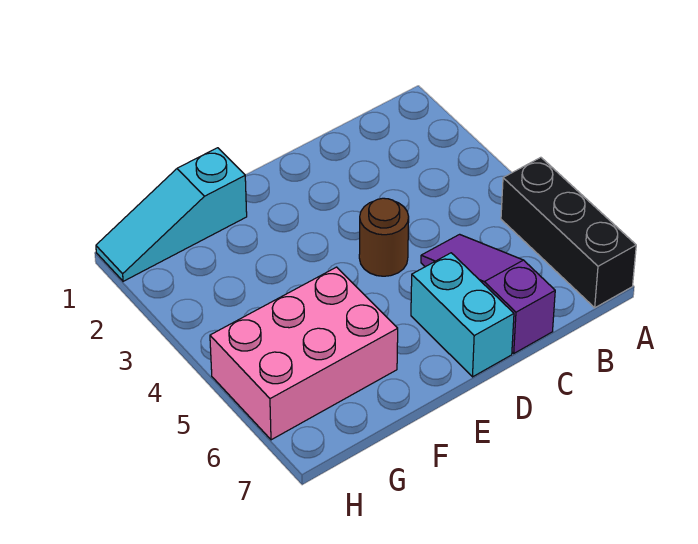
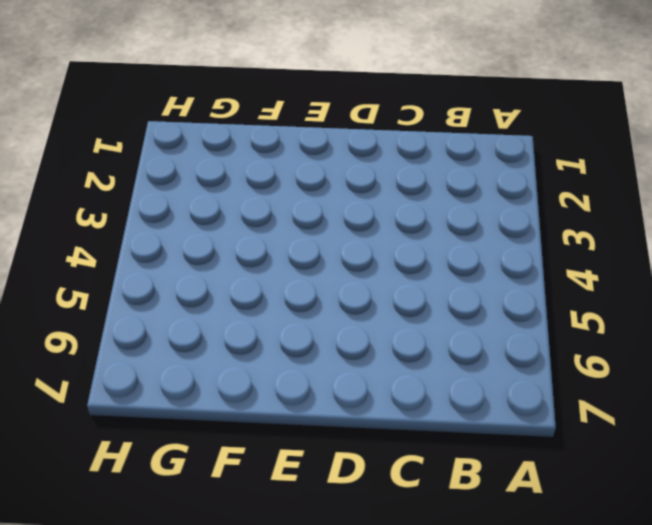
none -> black brick A5:A7 level 1
none -> purple slope C5:C7 level 1 top 7

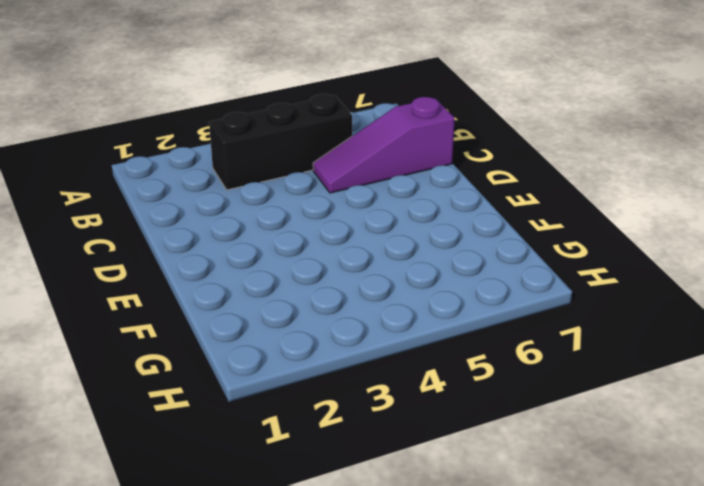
black brick B3:B5 level 1 -> black brick A5:A7 level 1
none -> brown round brick D4 level 1
none -> cyan brick D6:D7 level 1

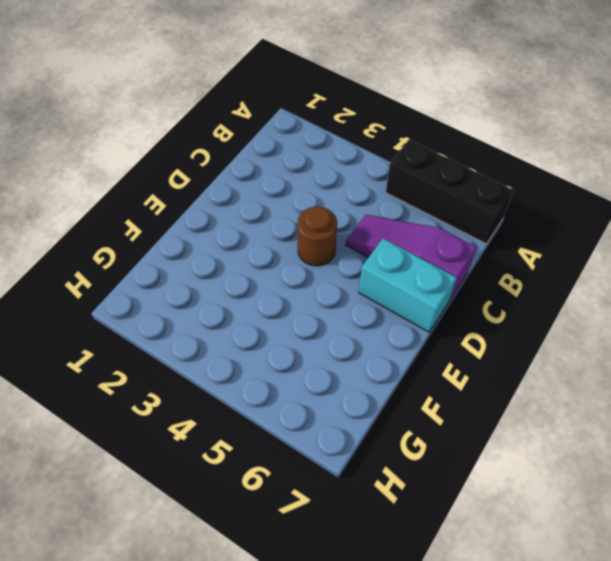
none -> cyan slope F1:H1 level 1 top F
none -> pink brick F5:H6 level 1

